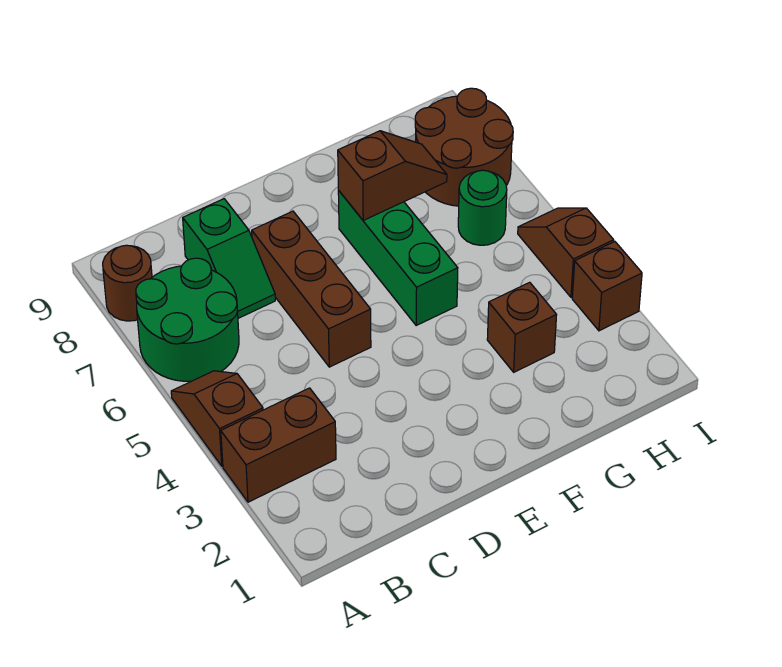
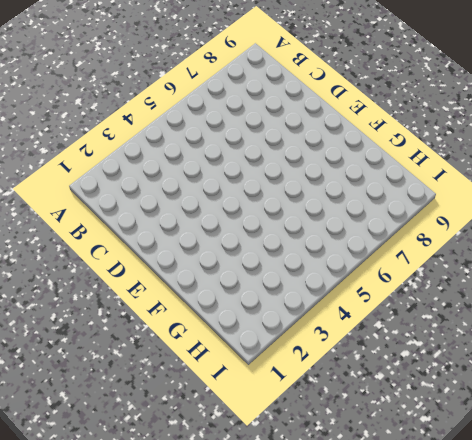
none -> brown brick A3:B3 level 1
none -> brown slope A4:A5 level 1 top 4
none -> green round brick A6:B7 level 1

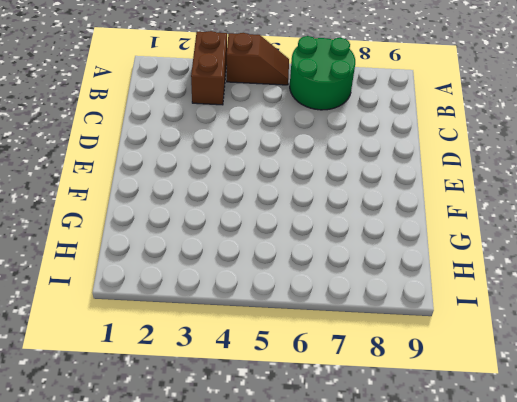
none -> brown round brick A8 level 1
none -> green slope C7:C8 level 1 top 8
none -> brown brick D5:D7 level 1

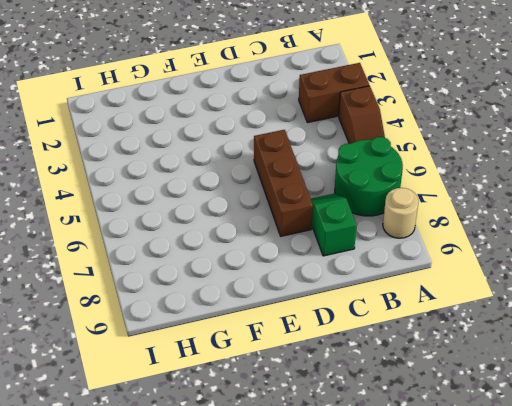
tan round brick A8 level 1 -> brown round brick A8 level 1
none -> green brick F5:F7 level 1
none -> brown brick G3 level 1
none -> green round brick H6 level 1

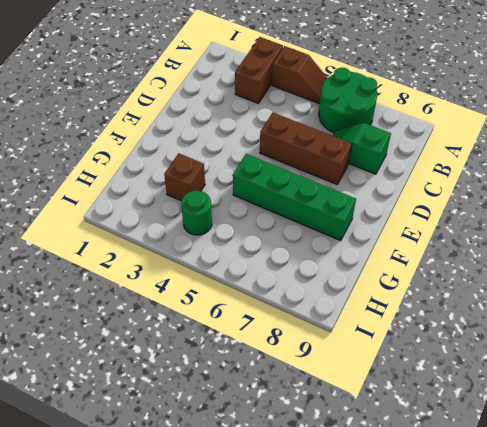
green brick F5:F8 level 1 -> green brick F5:F7 level 1
green round brick H4 level 1 -> green round brick H6 level 1
none -> brown round brick A8 level 1
none -> brown round brick H7:I8 level 1
none -> brown brick I3 level 1

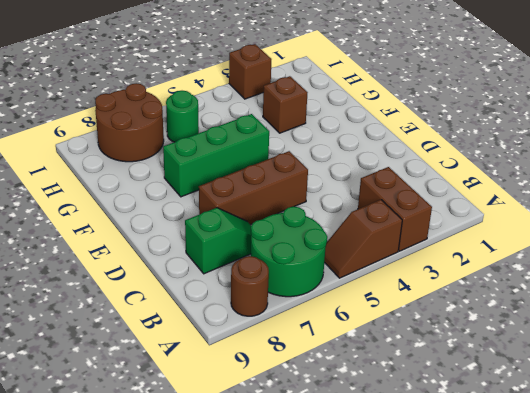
none -> brown slope I4:I5 level 1 top 4
none -> brown slope F7:G7 level 2 top F

